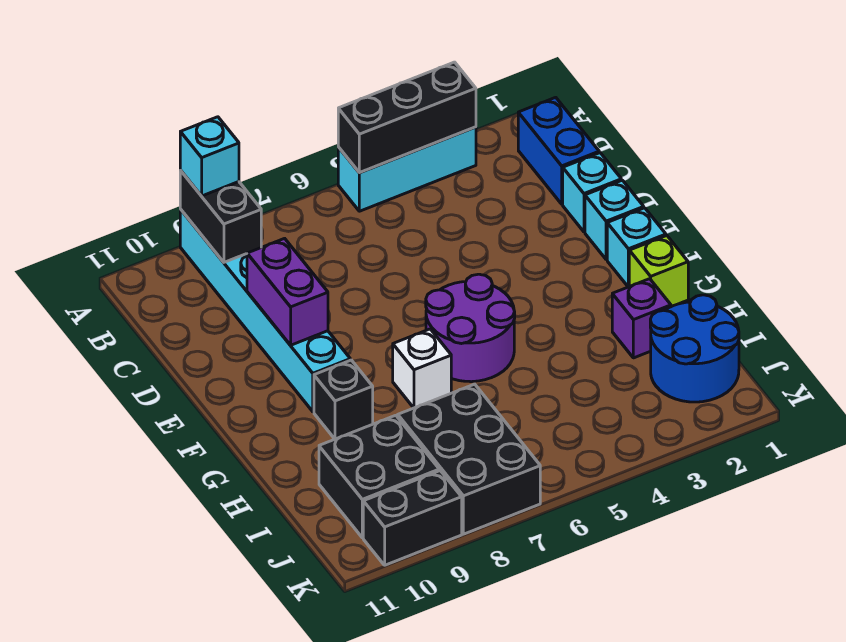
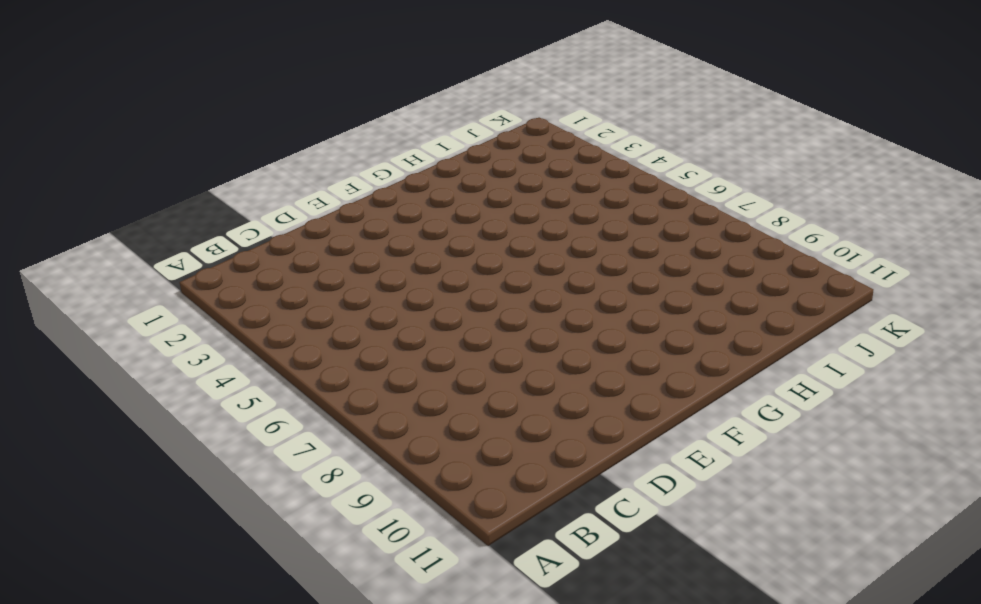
none -> cyan brick A3:A5 level 1
none -> cyan brick A9:F9 level 1
none -> blue brick B1:C1 level 1

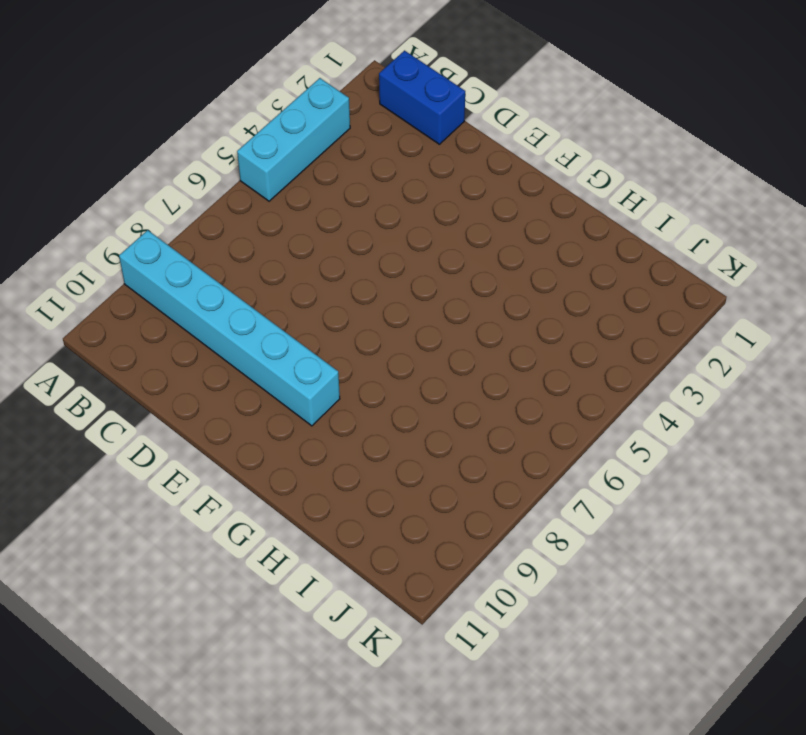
none -> cyan brick D1 level 1
none -> cyan brick E1 level 1
none -> cyan brick F1 level 1

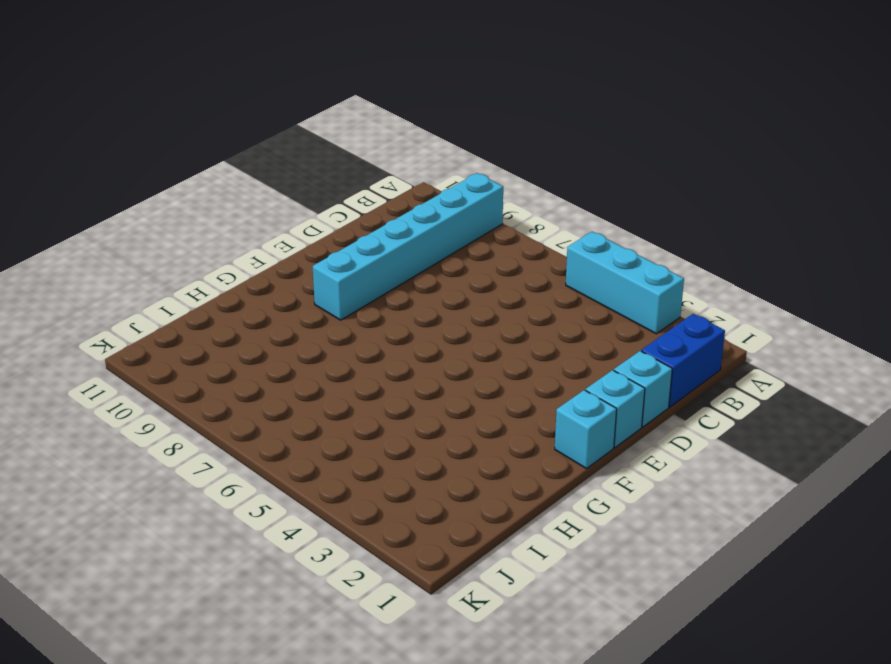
none -> purple round brick F5:G6 level 1
none -> lime brick G1 level 1
none -> white brick G7 level 1

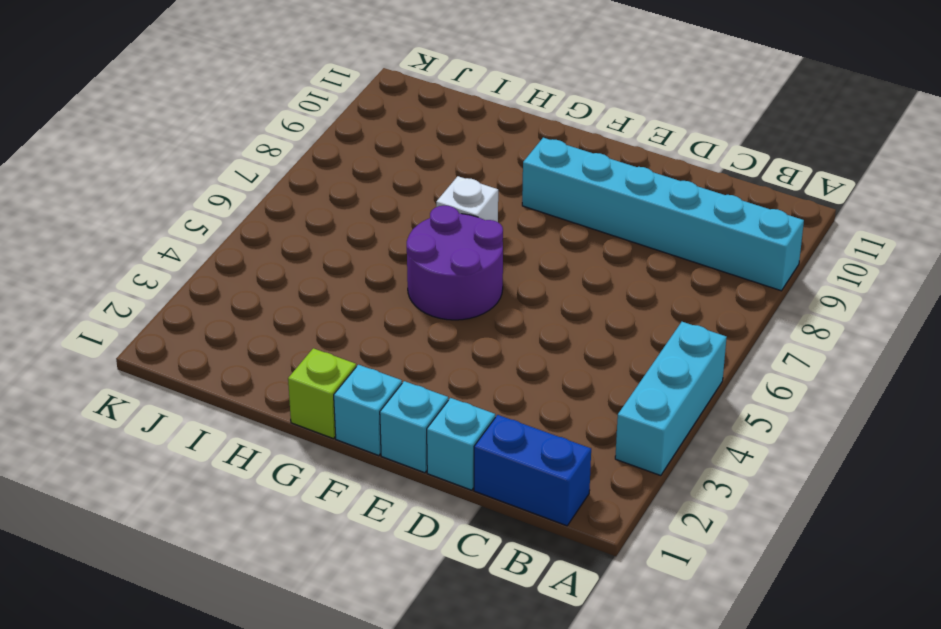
none -> black brick G9 level 1
none -> purple brick H2 level 1
none -> blue round brick I1:J2 level 1

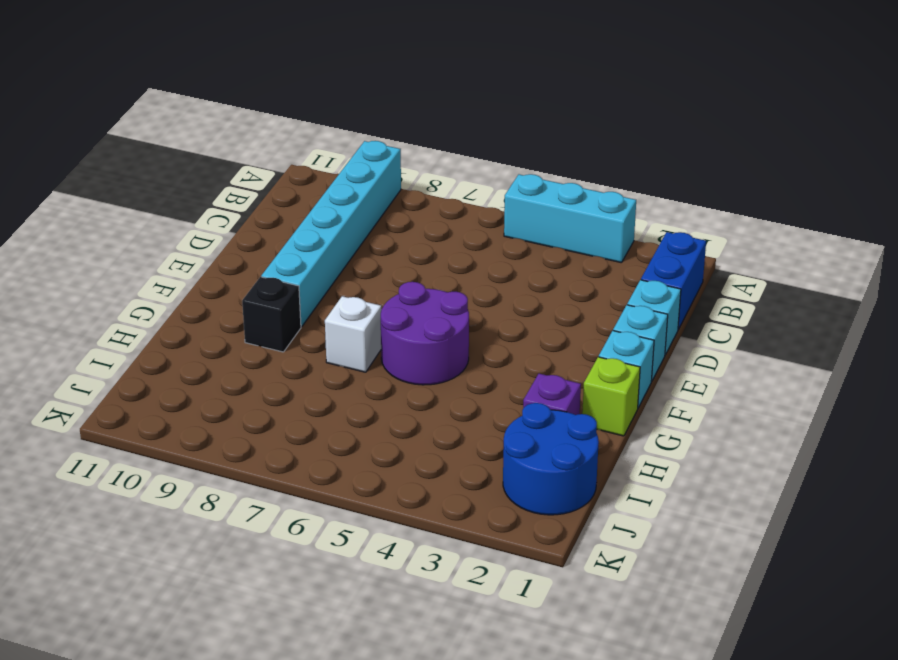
none -> black brick I7:K8 level 1
none -> black brick I9:J10 level 1
none -> black brick K9:K10 level 1

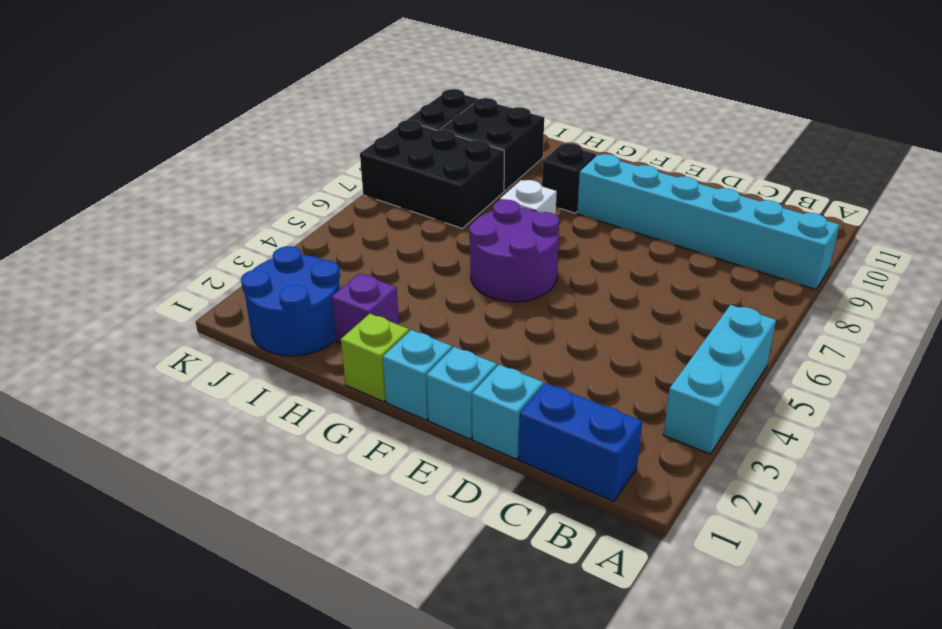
none -> black brick A3:A5 level 2
none -> black brick A9:B9 level 2
none -> purple brick D9:E9 level 2

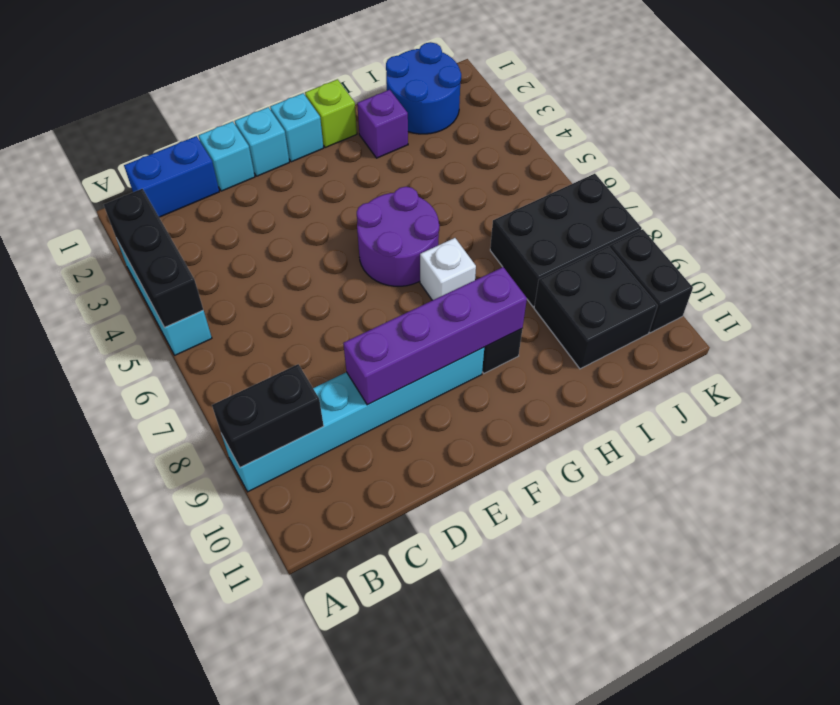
purple brick D9:G9 level 2 -> purple brick D9:E9 level 2
none -> cyan brick A9 level 3

